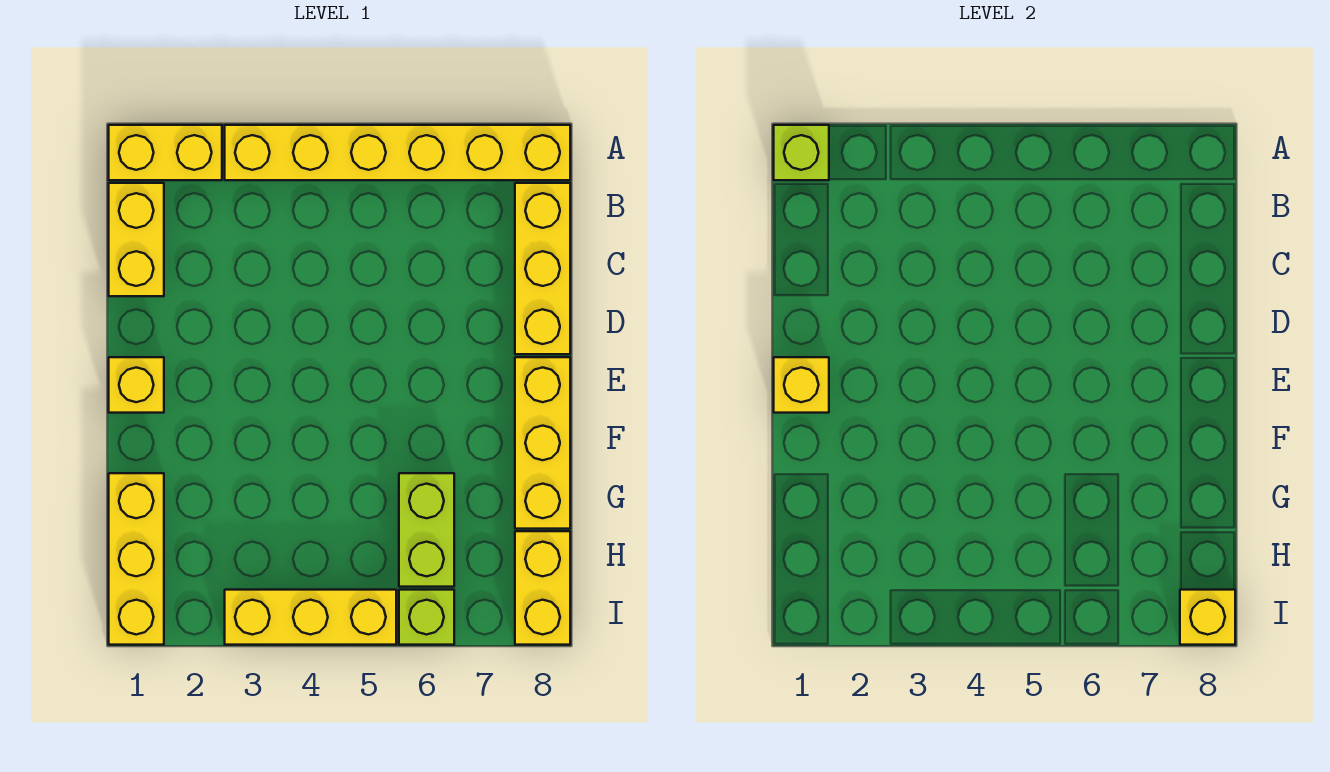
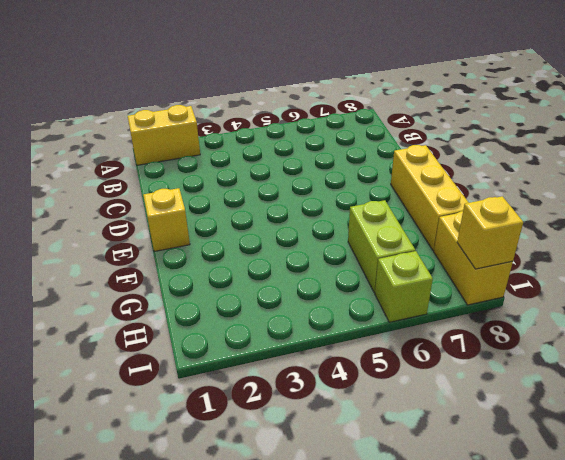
none -> yellow brick A3:A8 level 1
none -> yellow brick B1:C1 level 1
none -> yellow brick B8:D8 level 1

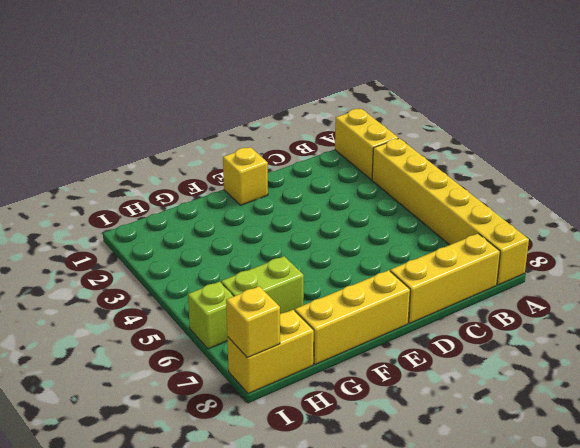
none -> yellow brick B1:C1 level 1
none -> yellow brick G1:I1 level 1
none -> yellow brick I3:I5 level 1

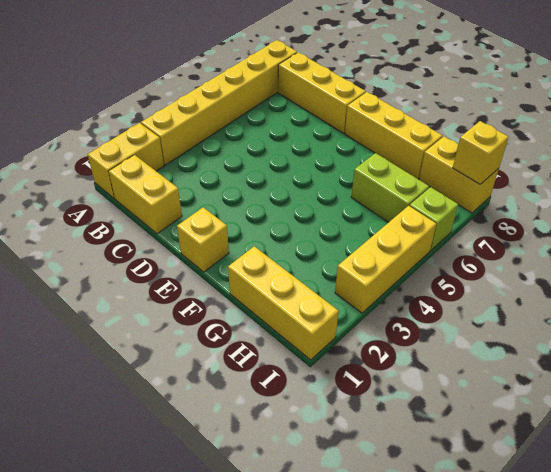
none -> lime brick A1 level 2
none -> yellow brick E1 level 2

